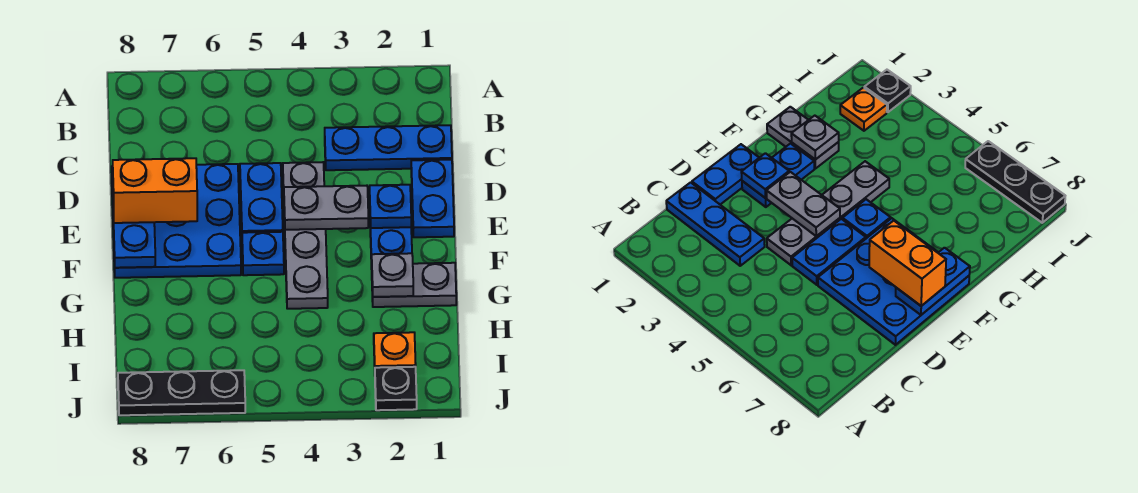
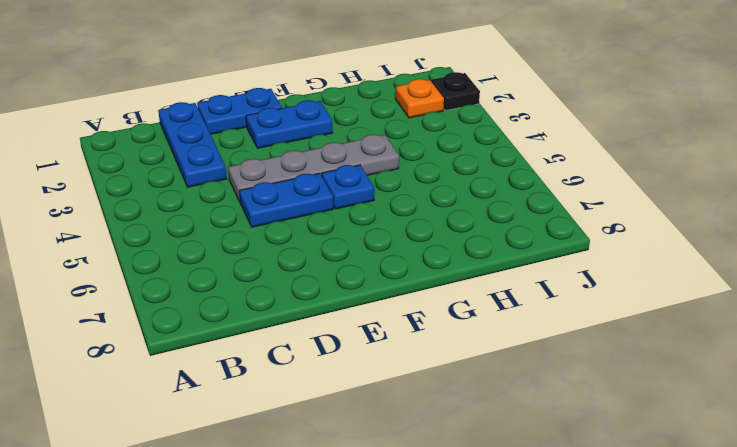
none -> blue plate D6:F8 level 1
none -> grey plate G1:G2 level 1
none -> black plate J6:J8 level 1

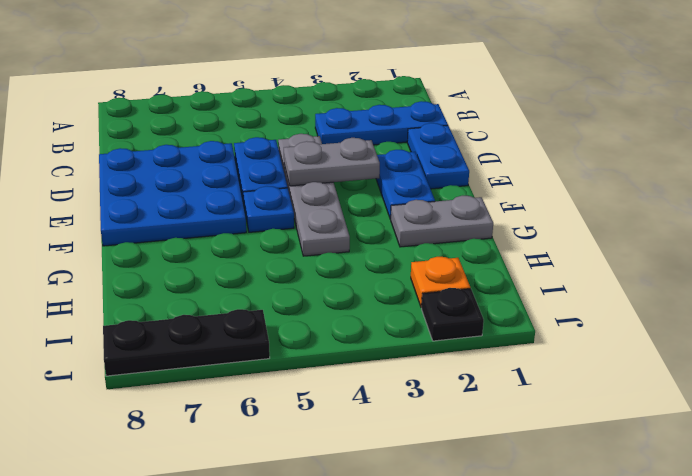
none -> blue plate E2 level 2
none -> blue plate E8:F8 level 2
none -> grey plate G2 level 2

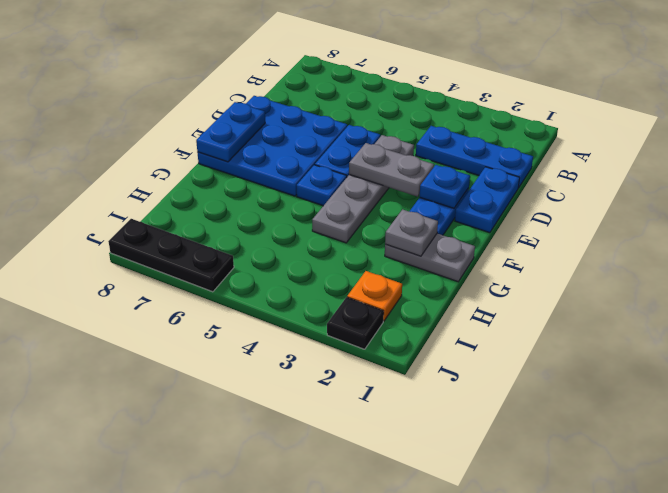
none -> orange brick E7:E8 level 3

